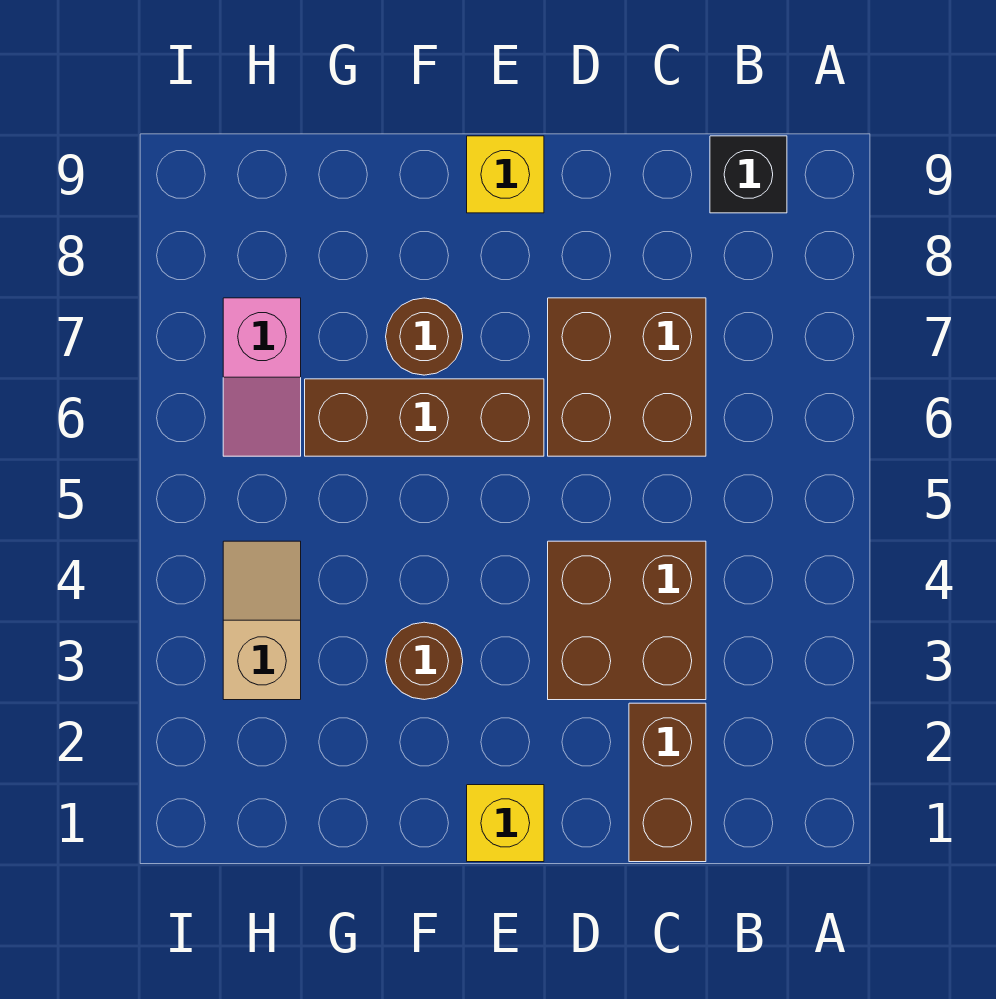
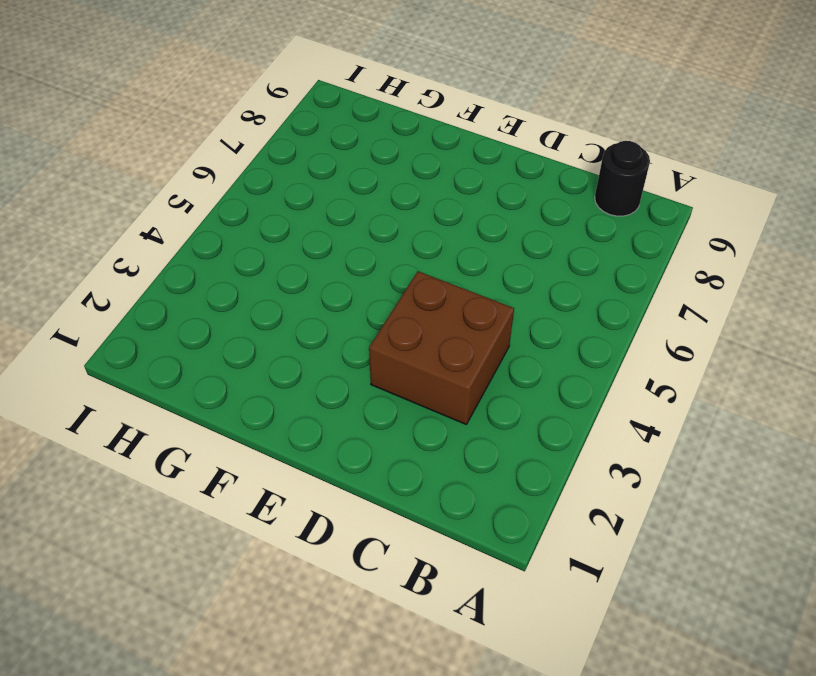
black round brick B9 level 1 -> black brick B9 level 1
none -> brown brick C1:C2 level 1
none -> brown brick C6:D7 level 1

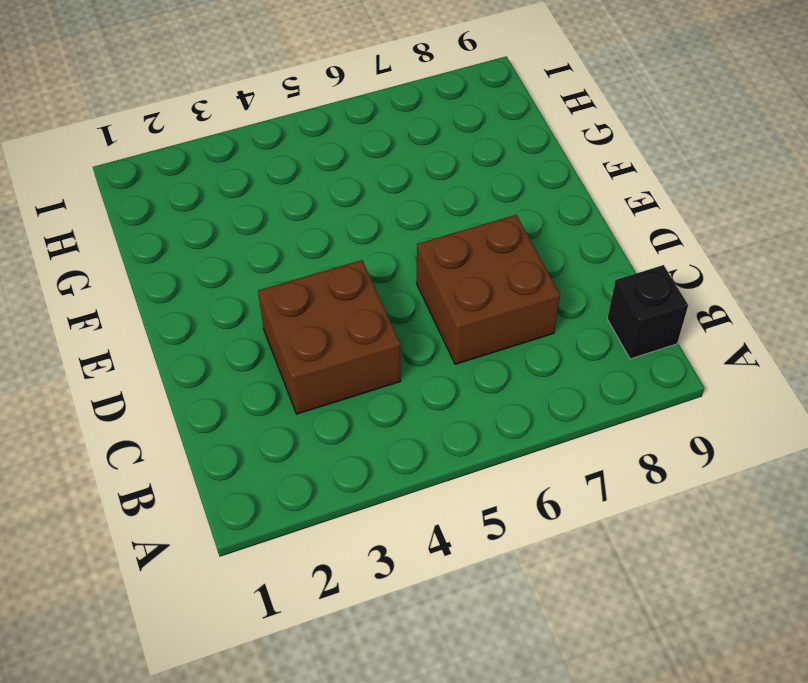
none -> brown brick C1:C2 level 1
none -> yellow brick E1 level 1

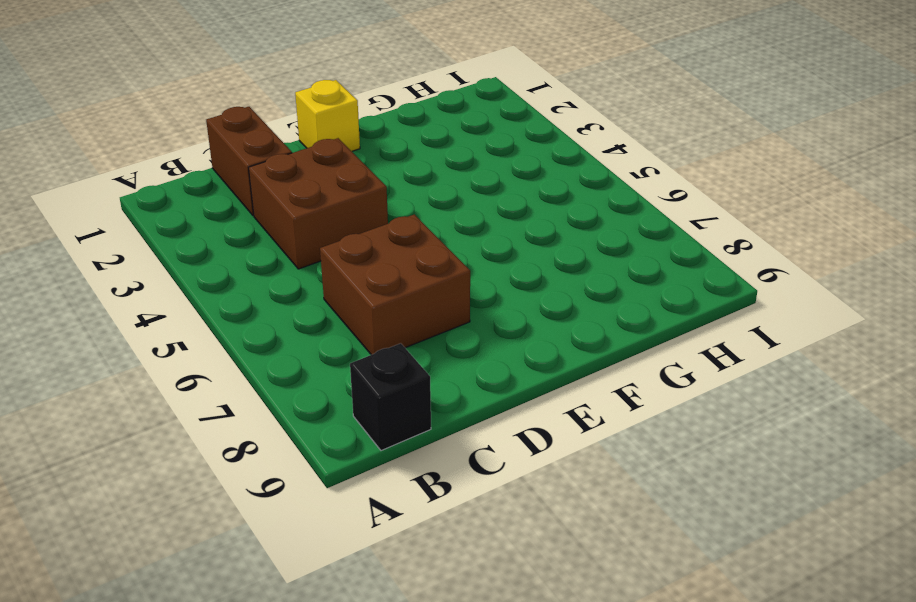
none -> brown brick E6:G6 level 1
none -> yellow brick E9 level 1

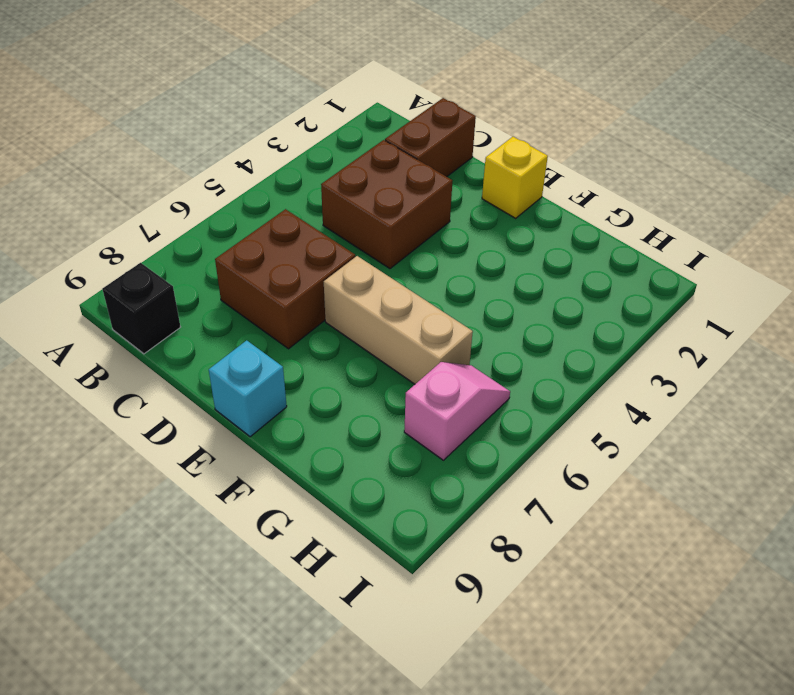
tan brick E6:G6 level 1 -> brown brick E6:G6 level 1
cyan brick E9 level 1 -> yellow brick E9 level 1
none -> brown round brick F3 level 1
none -> brown round brick F7 level 1

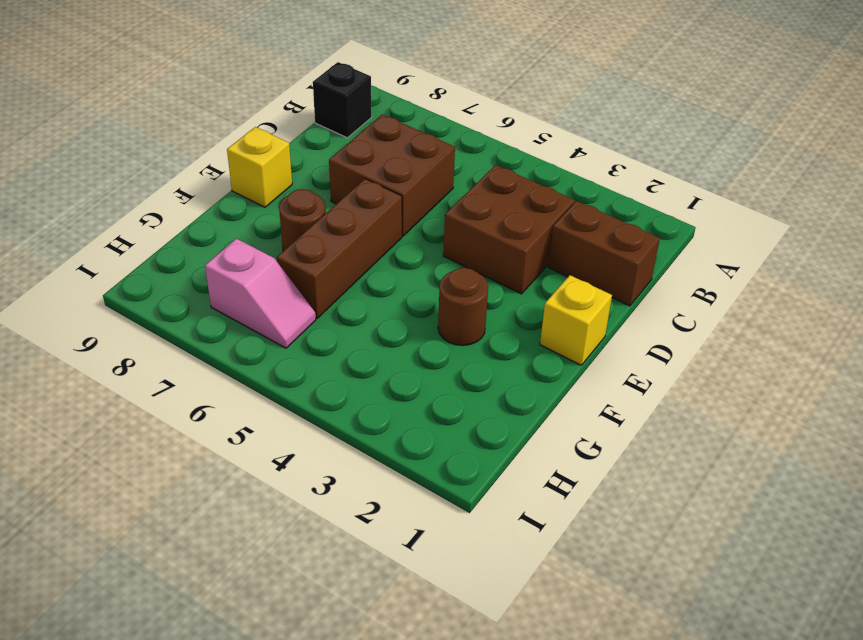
none -> tan slope H3:H4 level 1 top 3

